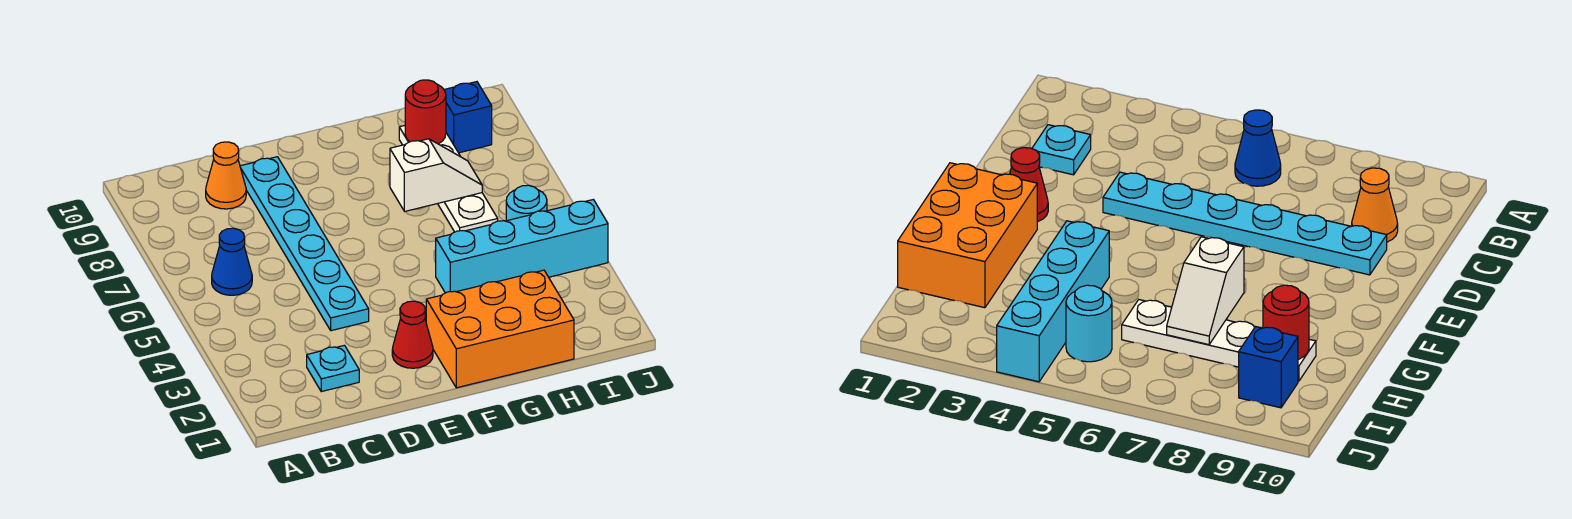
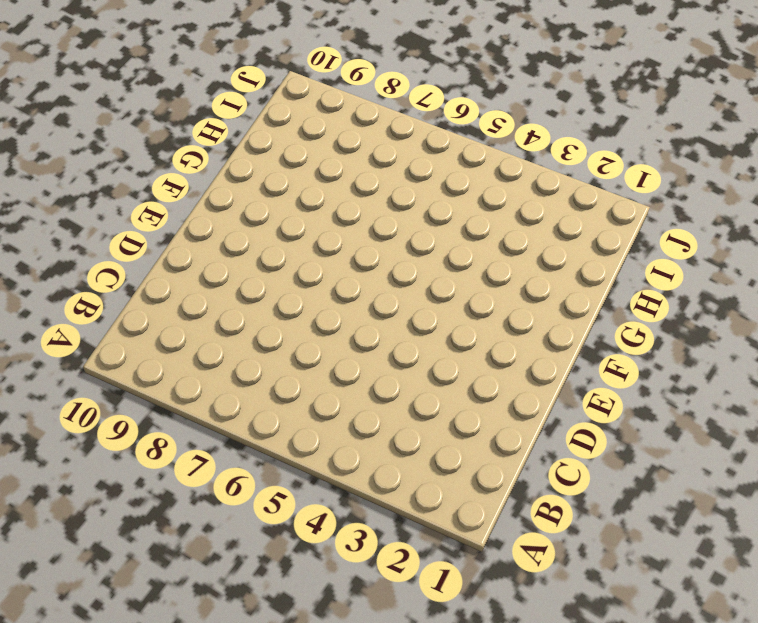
none -> blue cone B6 level 1
none -> cyan plate C2 level 1
none -> orange cone C9 level 1

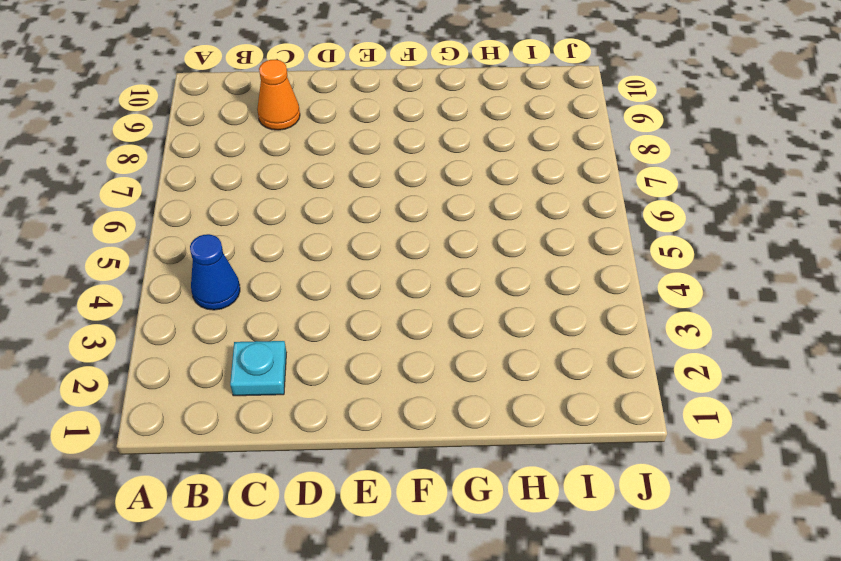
blue cone B4 level 1 -> blue cone B6 level 1
none -> cyan plate D4:D9 level 1
none -> red cone E2 level 1
none -> orange brick F1:H2 level 1

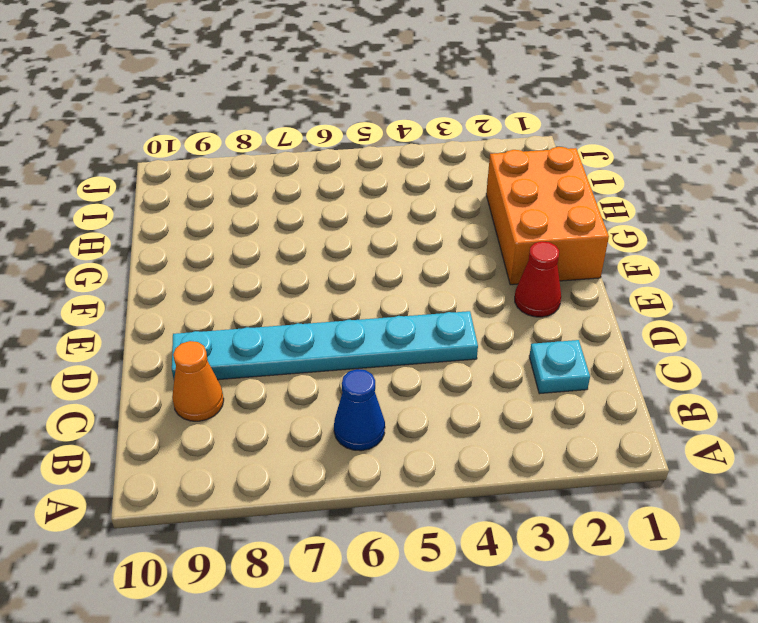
none -> cyan brick G4:J4 level 1
none -> white plate H6:H9 level 1
none -> cyan round brick I5 level 1

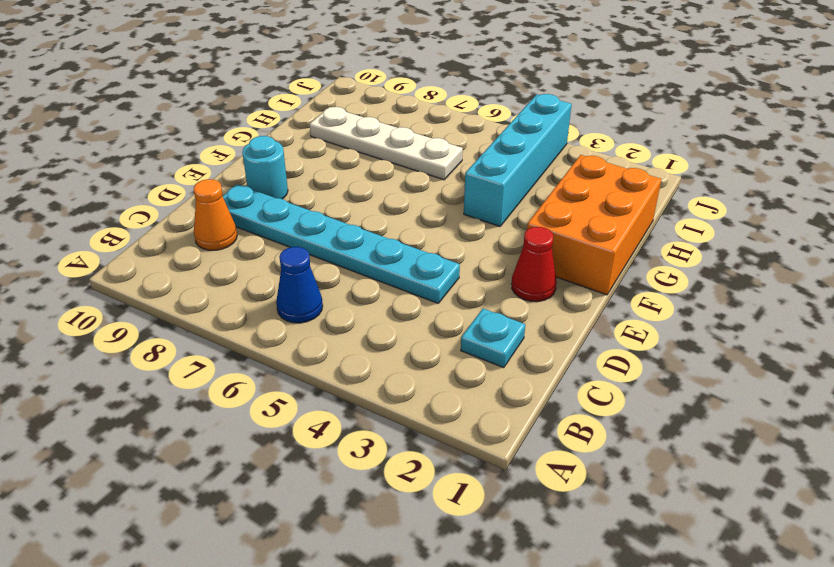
cyan round brick E9 level 1 -> cyan round brick I5 level 1
none -> blue brick I9 level 1
none -> white slope G7:H7 level 2 top G
none -> red round brick H9 level 2

